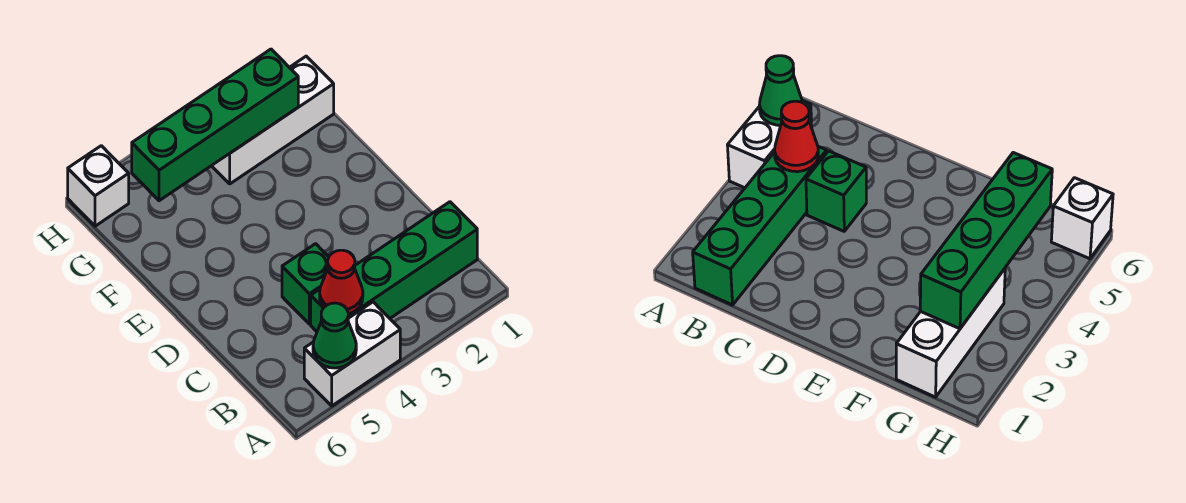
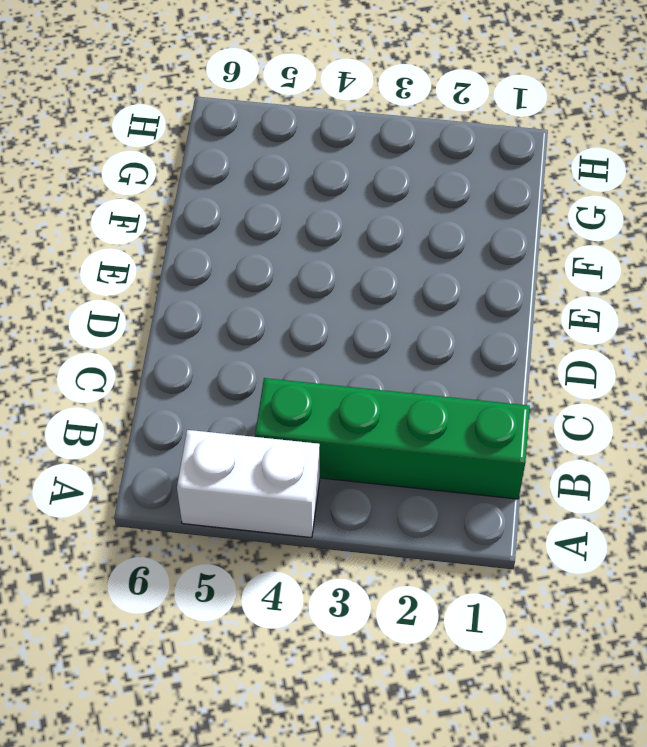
none -> green brick C4 level 1
none -> white brick G1:G3 level 1

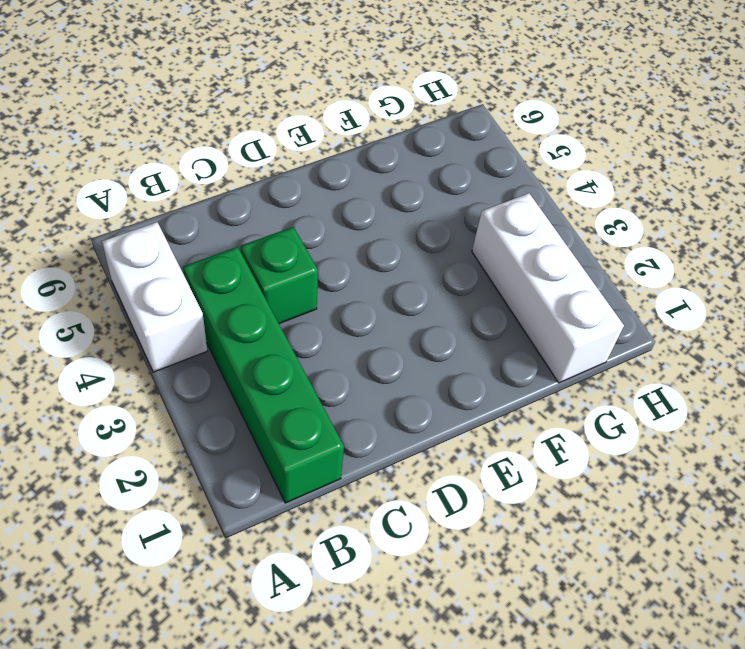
none -> white brick H6 level 1
none -> green cone A5 level 2

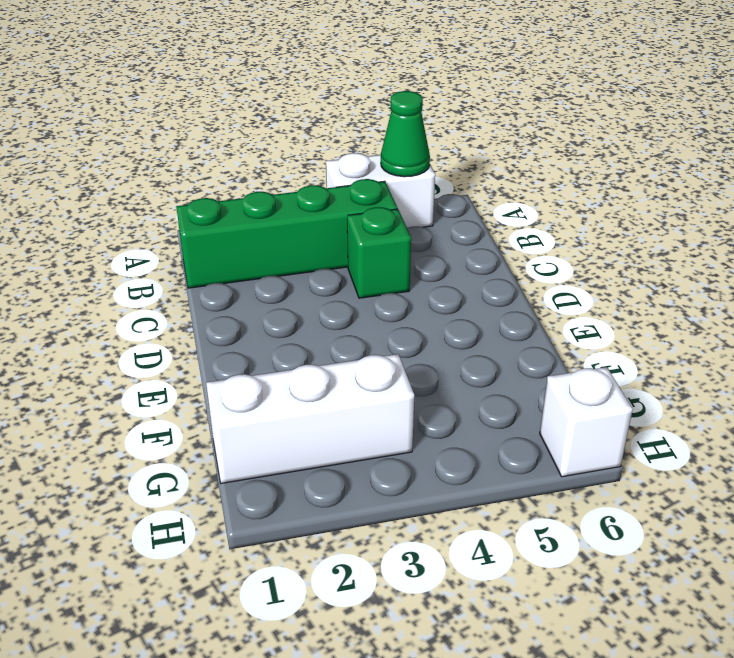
none -> red cone B4 level 2
none -> green brick G2:G5 level 2

